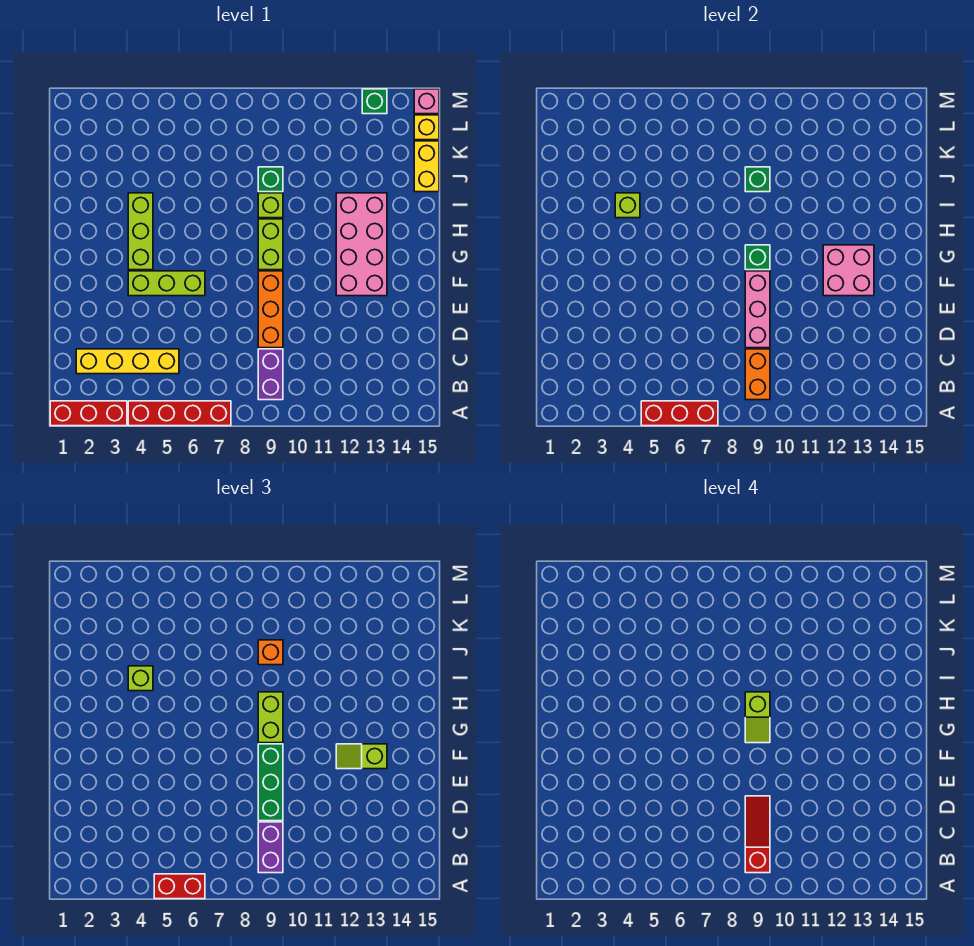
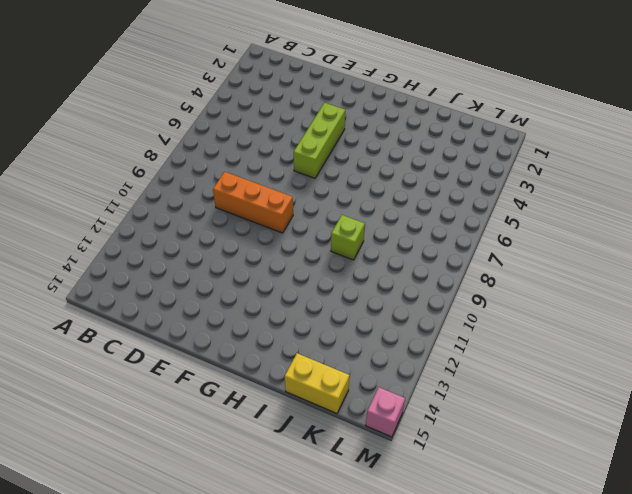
none -> red brick A1:A3 level 1
none -> red brick A4:A7 level 1
none -> purple brick B9:C9 level 1
none -> yellow brick C2:C5 level 1

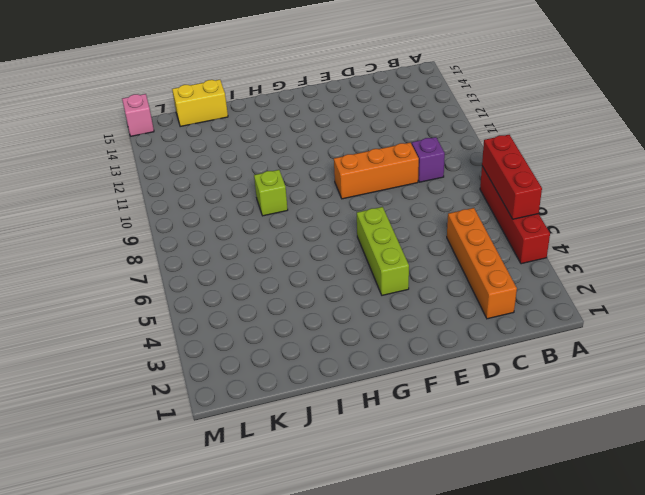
orange brick C2:C5 level 1 -> yellow brick C2:C5 level 1
purple brick C9 level 1 -> purple brick B9:C9 level 1
none -> red brick A1:A3 level 1
none -> pink brick F12:I13 level 1
none -> lime brick G4:I4 level 1
none -> lime brick G9:H9 level 1

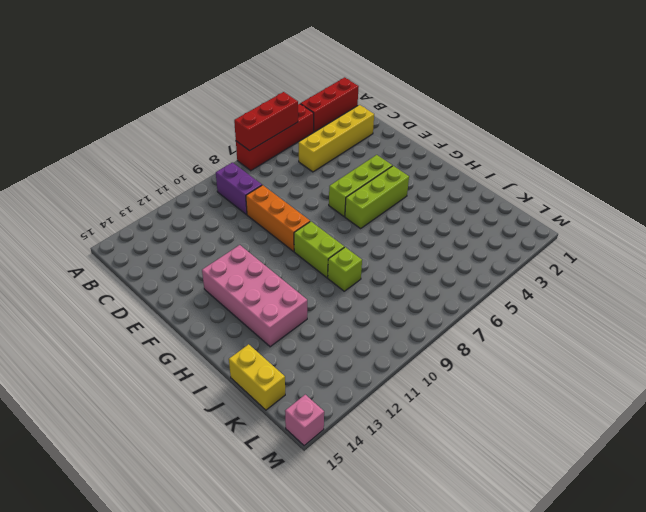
lime brick G4:G6 level 1 -> lime brick G4:I4 level 1
none -> green brick J9 level 1
none -> yellow brick L15 level 1
none -> green brick M13 level 1
none -> orange brick B9:C9 level 2

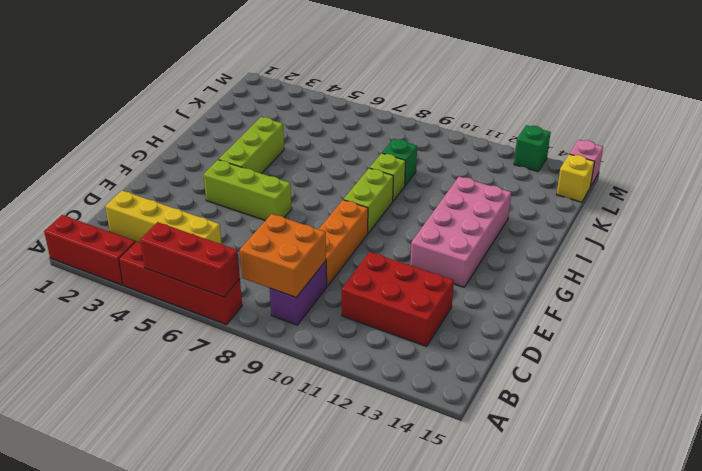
orange brick B8:C9 level 2 -> orange brick B9:C9 level 2
red brick C11:D13 level 1 -> none
none -> yellow brick J15:K15 level 1
none -> pink brick D9:F9 level 2
none -> pink brick F12:G13 level 2
none -> green brick G9 level 2

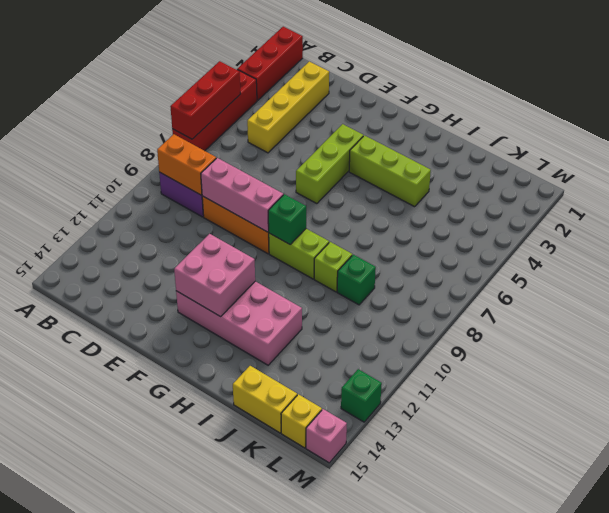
none -> lime brick I4 level 2
none -> green brick J9 level 2
none -> red brick A5:A6 level 3
none -> purple brick B9:C9 level 3

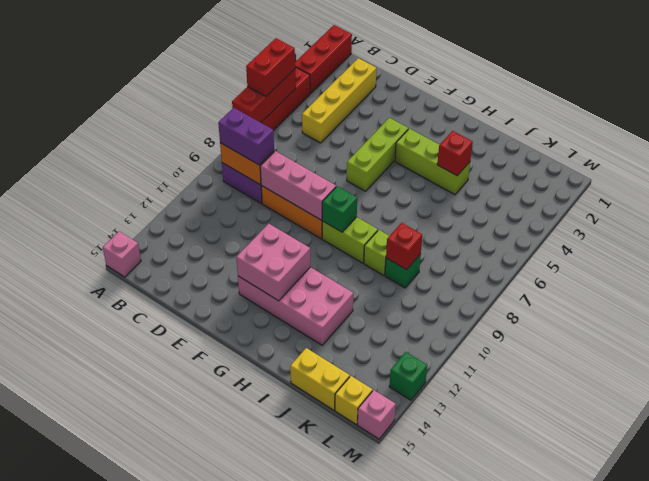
pink brick A15 level 1 -> none
red brick I4 level 2 -> lime brick I4 level 2
red brick J9 level 2 -> green brick J9 level 2
none -> green brick D9:F9 level 3
none -> lime slope F12:F13 level 3 top 13
none -> lime brick G9:H9 level 3
none -> lime brick I4 level 3

